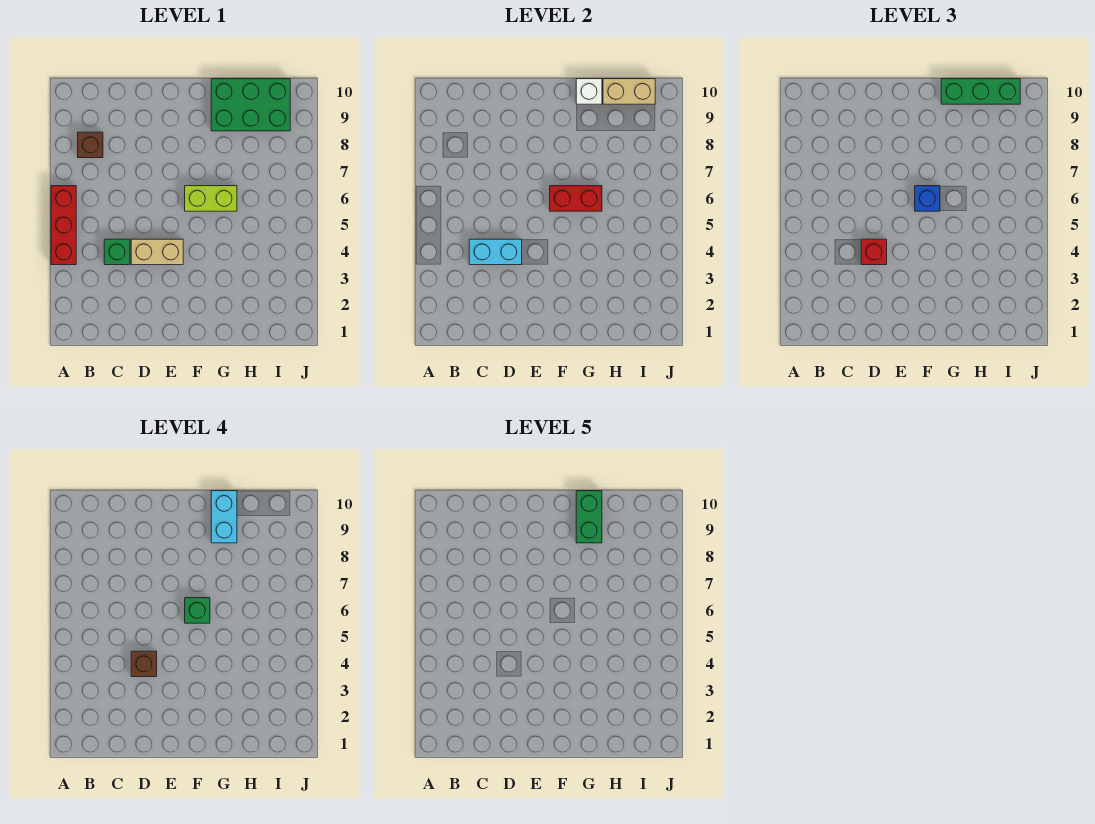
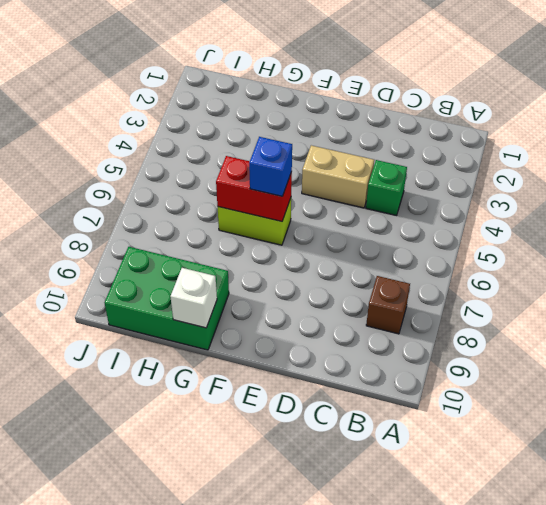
none -> red brick A4:A6 level 1
none -> cyan brick C4:D4 level 2
none -> tan brick H10:I10 level 2

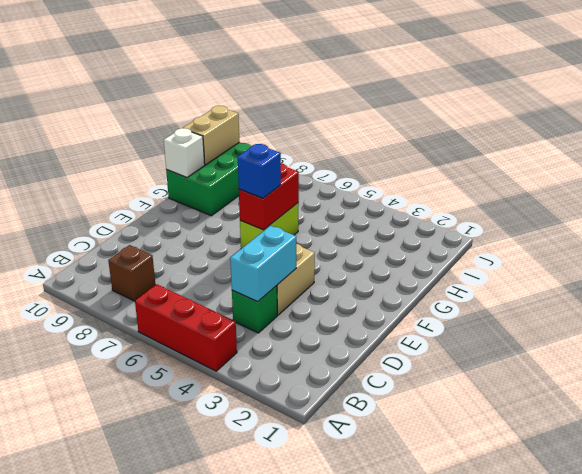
none -> red brick D4 level 3
none -> green brick G10:I10 level 3
none -> brown brick D4 level 4

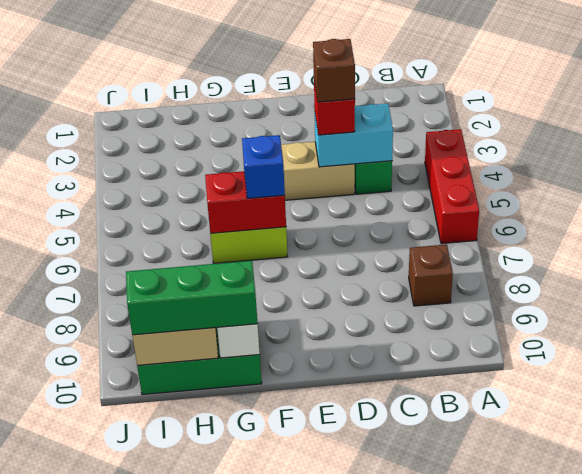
none -> green brick F6 level 4
none -> cyan brick G9:G10 level 4
none -> green brick G9:G10 level 5

